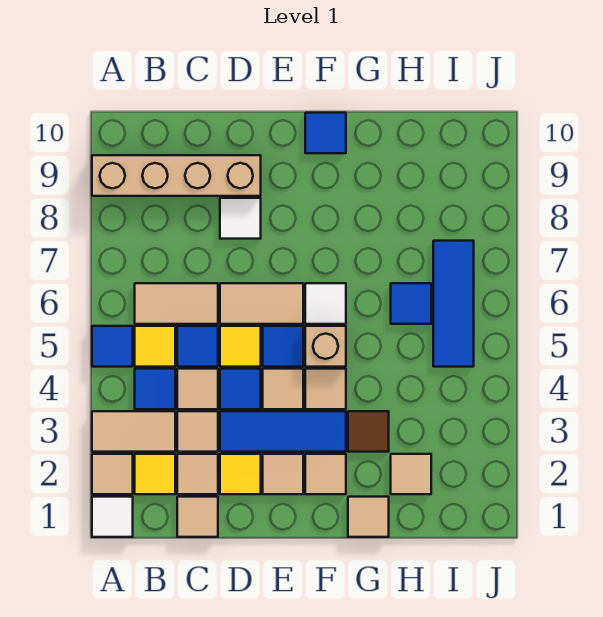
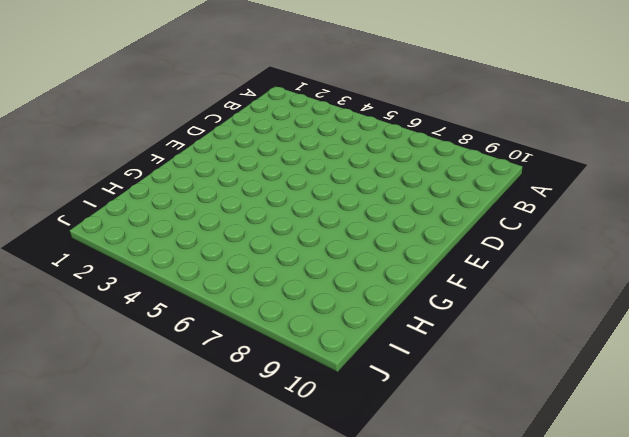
none -> white tile A1 level 1
none -> tan tile A2 level 1
none -> tan tile A3:B3 level 1
none -> blue tile A5 level 1

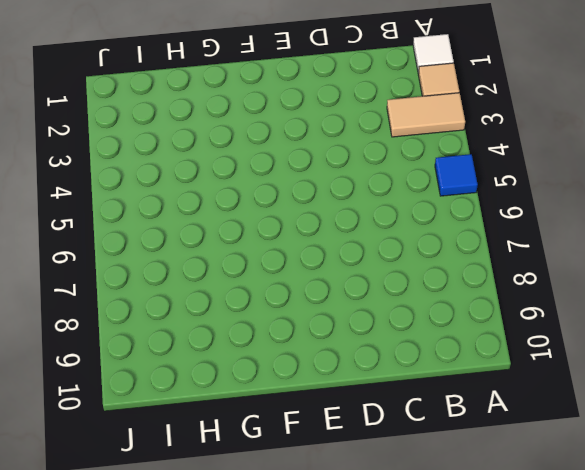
none -> tan brick A9:D9 level 1
none -> yellow tile B2 level 1
none -> blue tile B4 level 1
none -> yellow tile B5 level 1

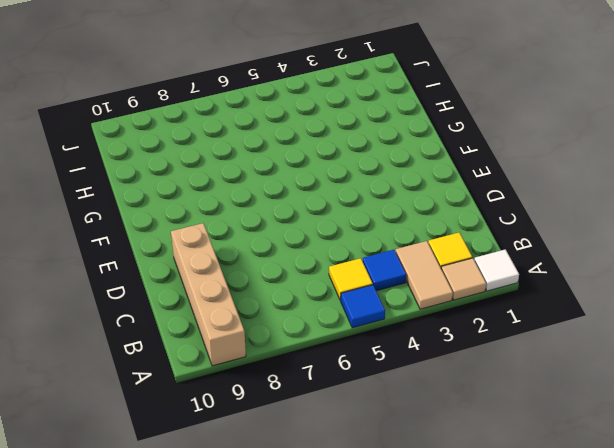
none -> tan tile B6:C6 level 1
none -> tan tile C1 level 1
none -> tan tile C2 level 1
none -> tan tile C3 level 1

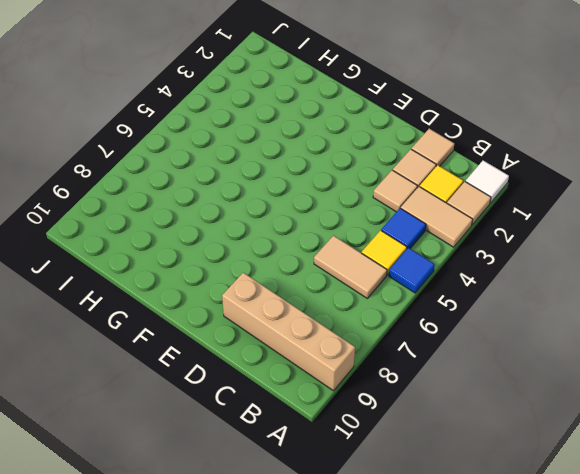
none -> tan tile C4 level 1
none -> blue tile C5 level 1
none -> yellow tile D2 level 1
none -> blue tile D3:F3 level 1

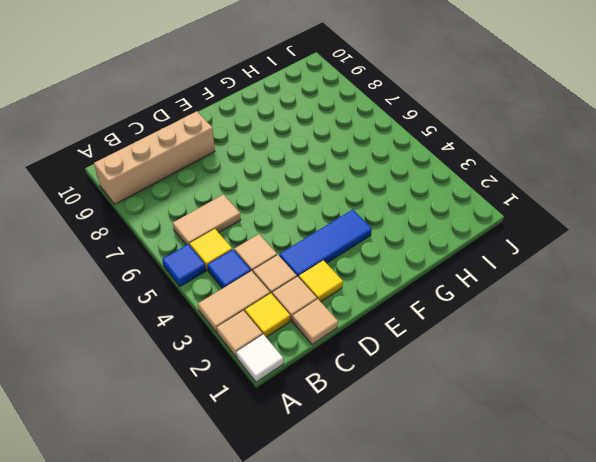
none -> blue tile C5 level 1
none -> blue tile D4 level 1
none -> yellow tile D5 level 1
none -> tan tile D6:E6 level 1

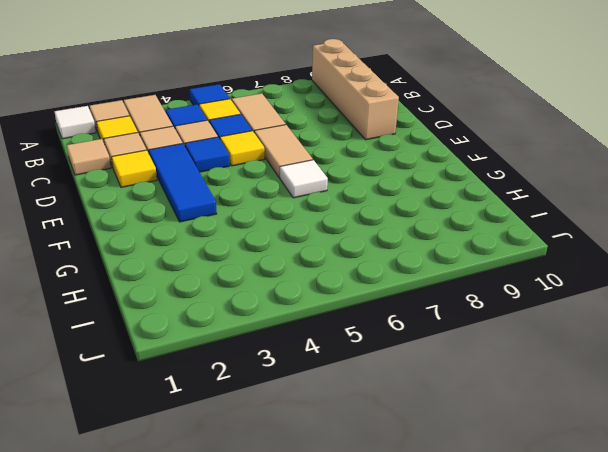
none -> white tile D8 level 1
none -> tan tile E2 level 1
none -> tan tile E4 level 1
none -> blue tile E5 level 1

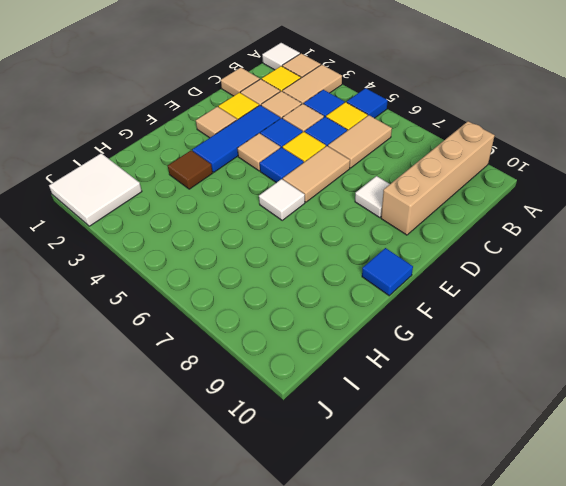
white tile I1:J2 level 1 -> none
none -> tan tile F2 level 1
none -> tan tile F4 level 1
none -> tan brick F5 level 1
none -> tan tile G1 level 1

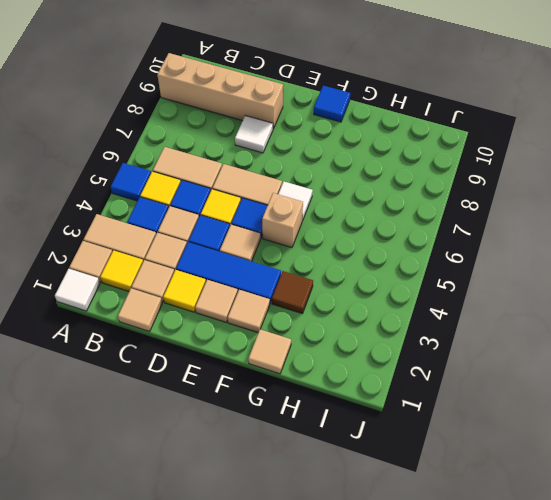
none -> tan tile F4 level 1
none -> tan tile H2 level 1
none -> blue tile H6 level 1
none -> blue tile I5:I7 level 1

